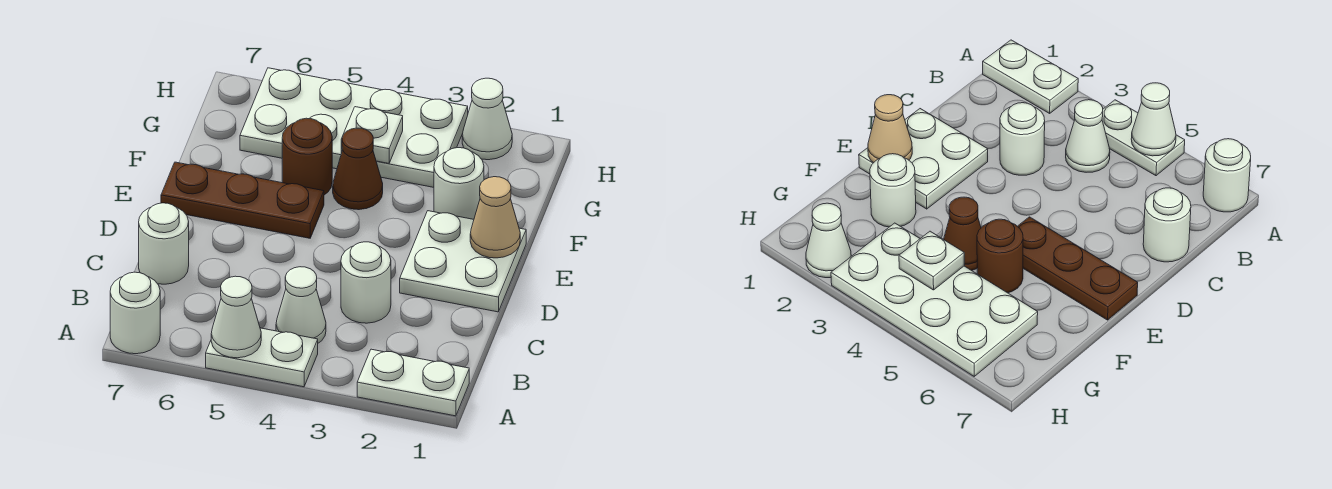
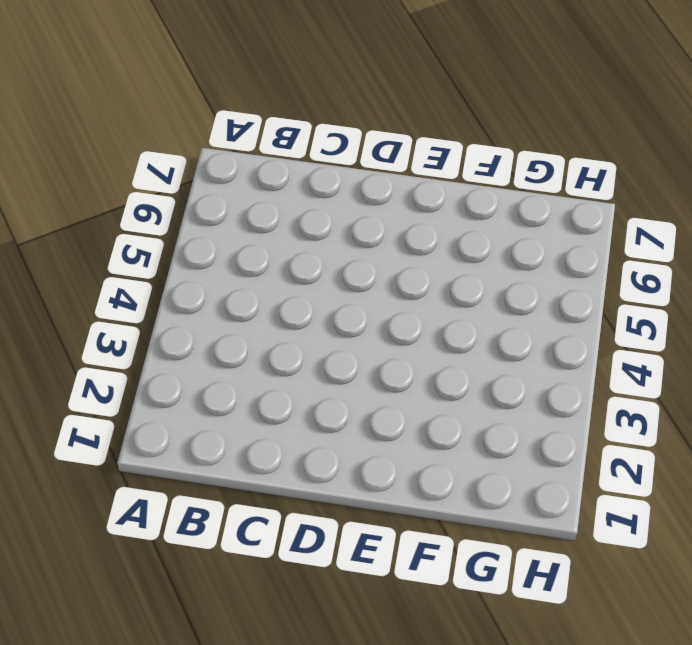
none -> white plate A1:A2 level 1
none -> white plate A4:A5 level 1
none -> white round brick A7 level 1

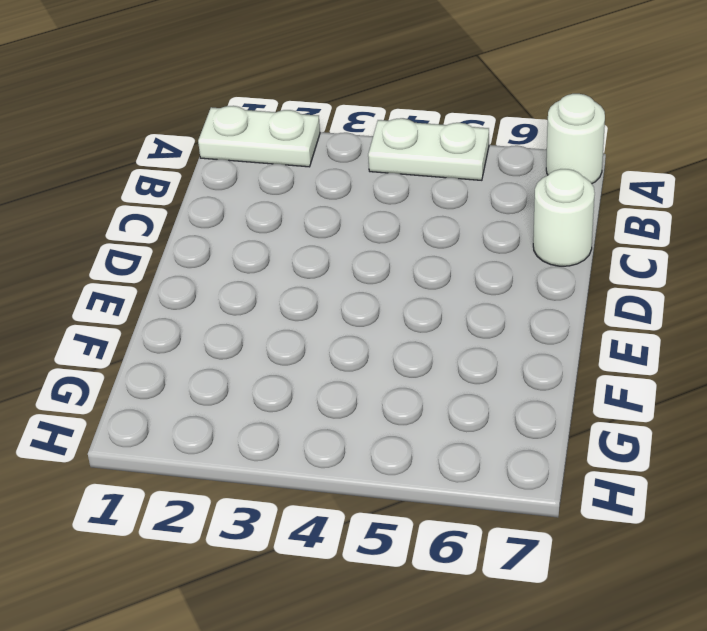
none -> white cone B4 level 1
none -> white round brick C3 level 1
none -> white plate D1:E2 level 1

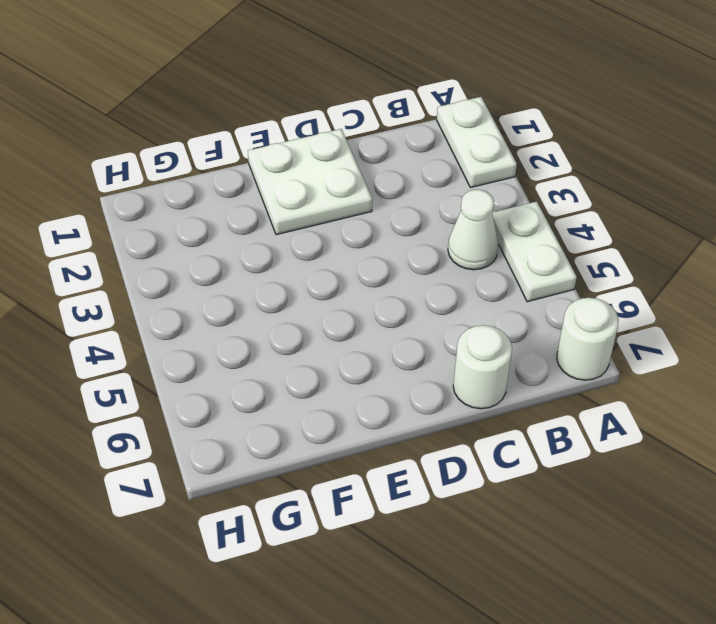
none -> white round brick C3 level 1
none -> brown plate E5:E7 level 1
none -> white round brick F2 level 1

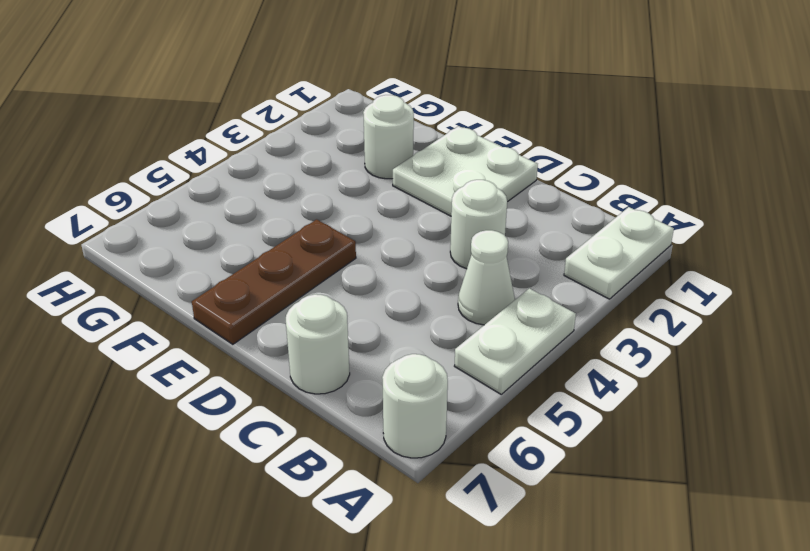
none -> brown cone F4 level 1
none -> brown round brick F5 level 1
none -> white plate G3:H6 level 1

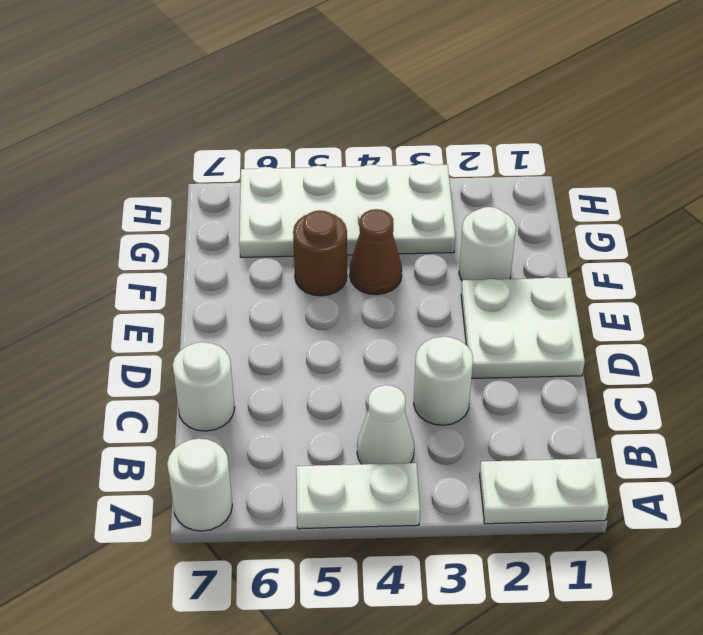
none -> brown plate E5:E7 level 1
none -> white cone H2 level 1
none -> white cone A5 level 2

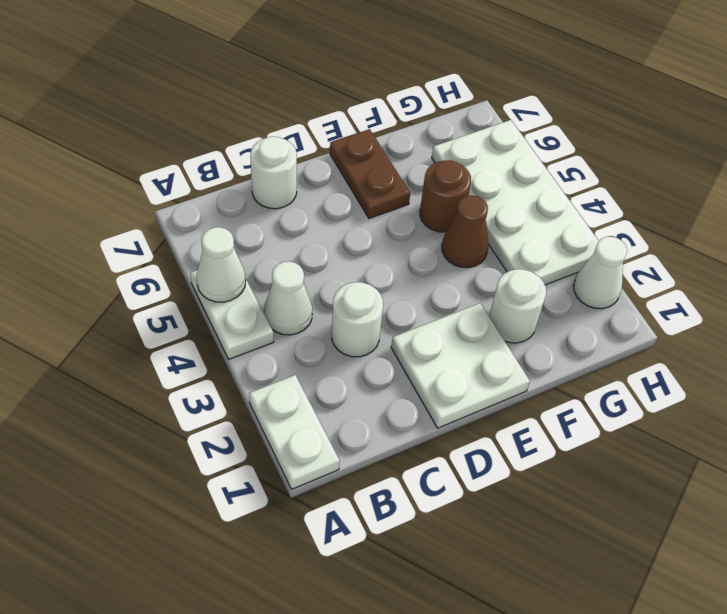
brown plate E6:E7 level 1 -> brown plate E5:E7 level 1
none -> white round brick A7 level 1
none -> tan cone E1 level 2
none -> white plate G4 level 2

